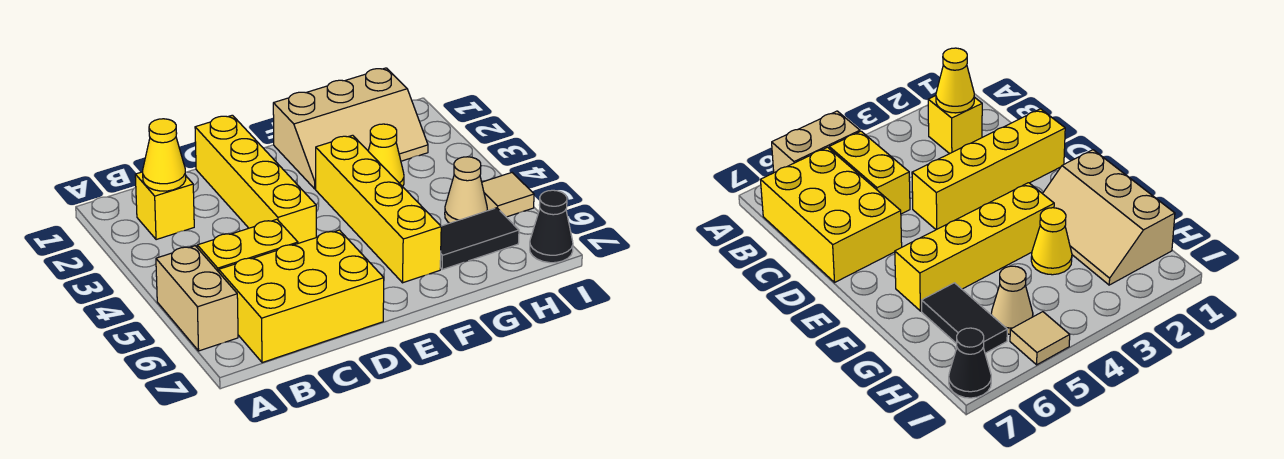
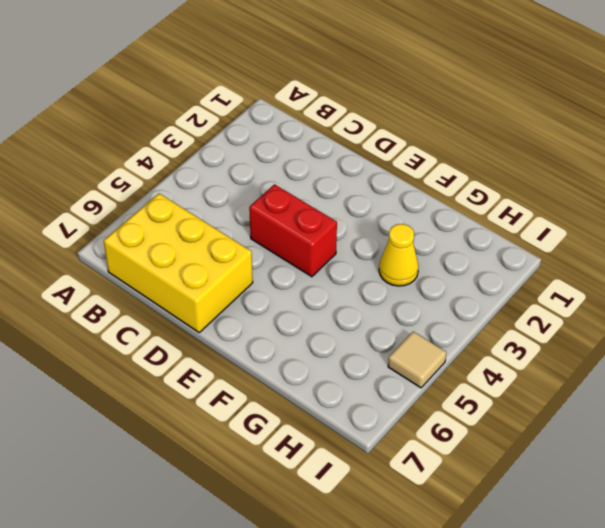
red brick D4:E4 level 1 -> yellow brick D1:D4 level 1
none -> tan brick A5:A6 level 1
none -> yellow brick B2 level 1
none -> yellow brick B5:C5 level 1

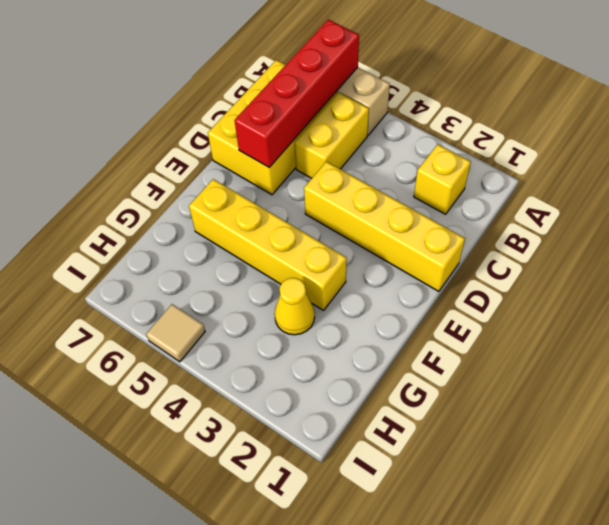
red brick A6:D6 level 2 -> none
none -> tan slope F1:H2 level 1 top 1
none -> black tile G6:H6 level 1
none -> tan cone H5 level 1

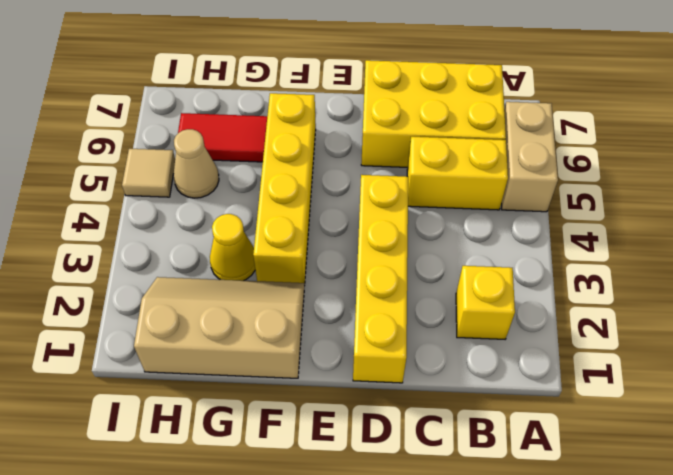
red tile G6:H6 level 1 -> black tile G6:H6 level 1
none -> black cone I7 level 1
none -> yellow cone B2 level 2

